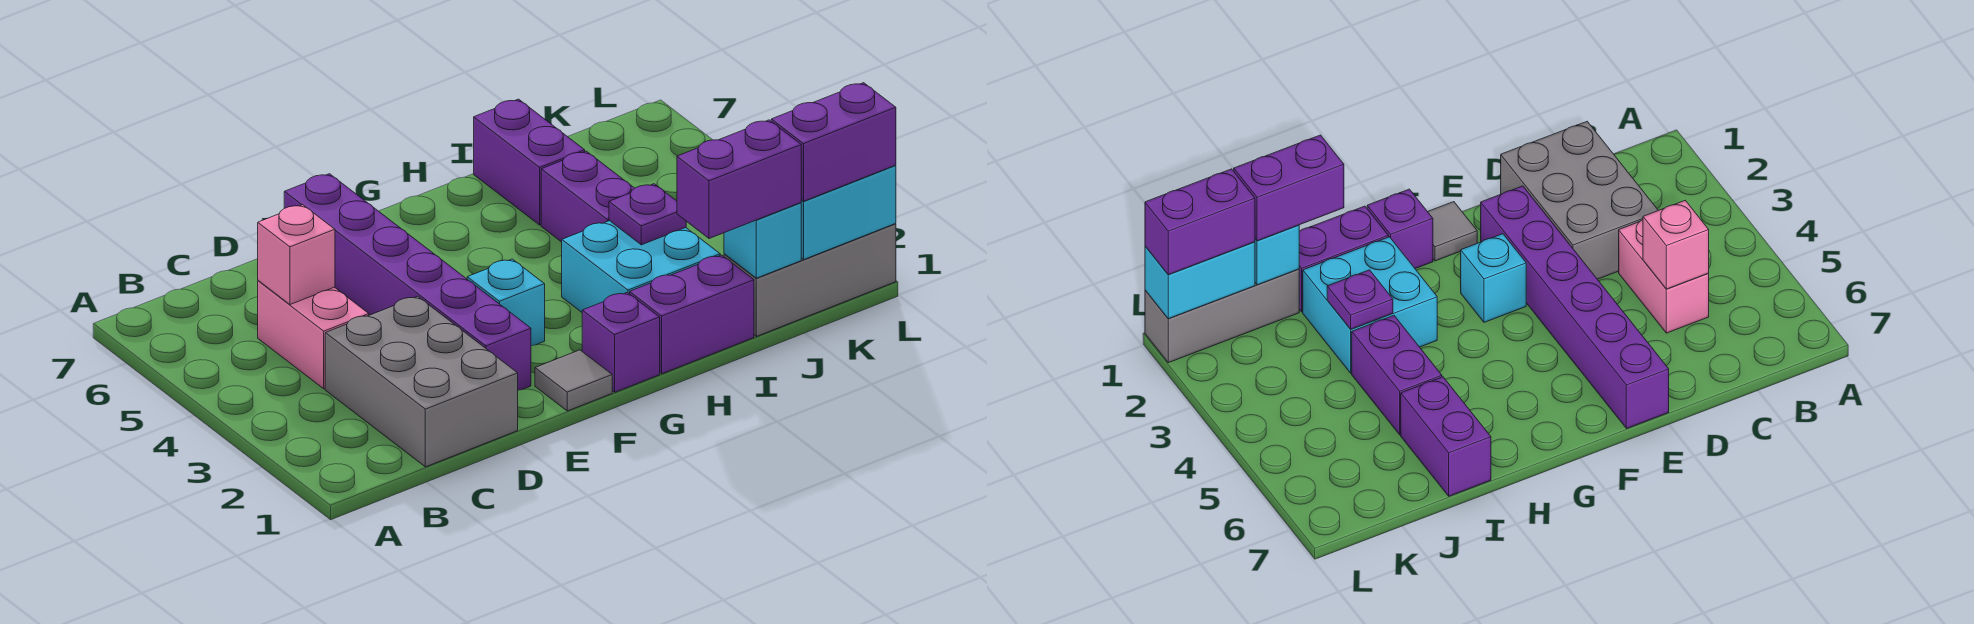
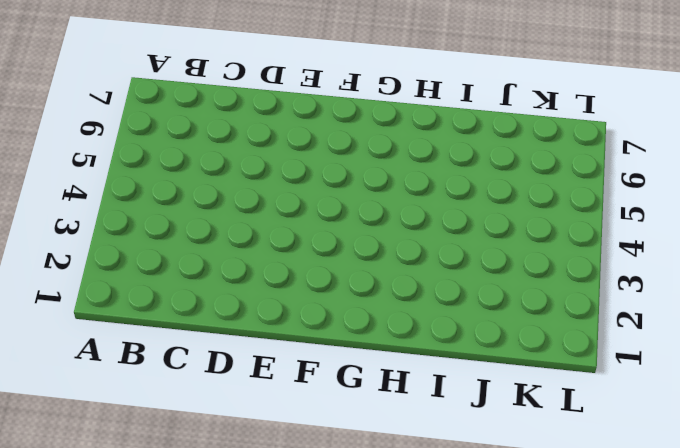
none -> grey brick C1:D3 level 1
none -> pink brick C4:C5 level 1
none -> purple brick E2:E7 level 1

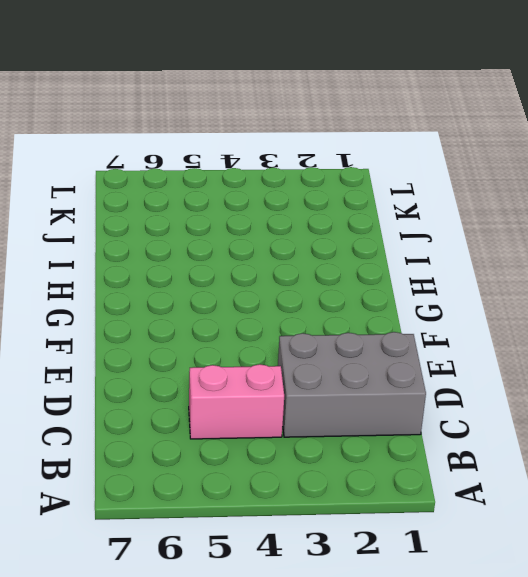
none -> purple brick E2:E7 level 1
none -> grey tile F1 level 1
none -> cyan brick F3 level 1

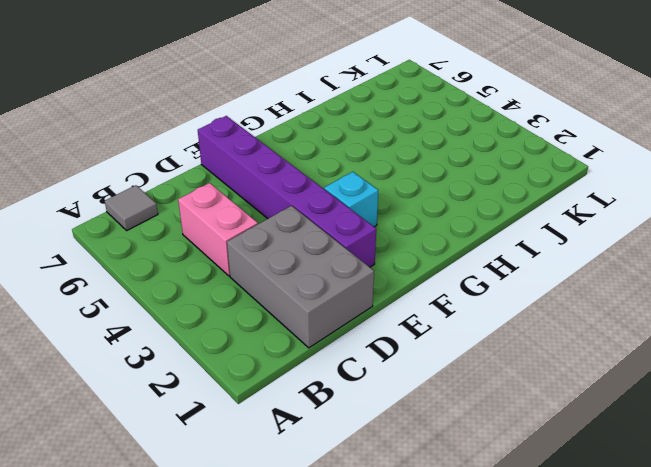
grey tile B7 level 1 -> grey tile F1 level 1
none -> purple brick G1 level 1
none -> purple brick H1:I1 level 1
none -> cyan brick H2:I3 level 1

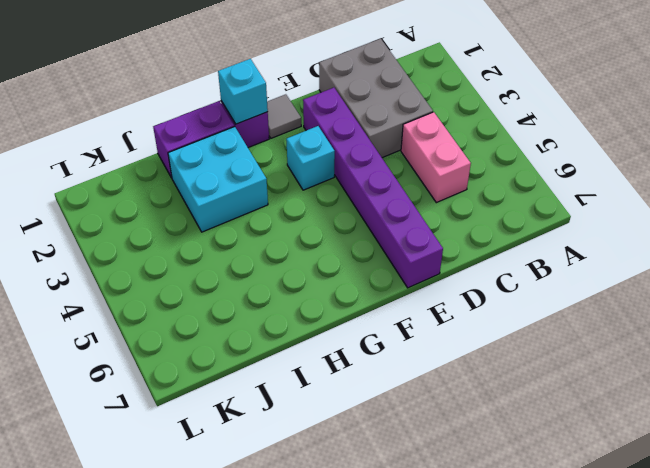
cyan brick G1 level 2 -> cyan brick J1 level 2
none -> purple brick I4:I5 level 1
none -> purple brick I6:I7 level 1
none -> grey brick J1:L1 level 1

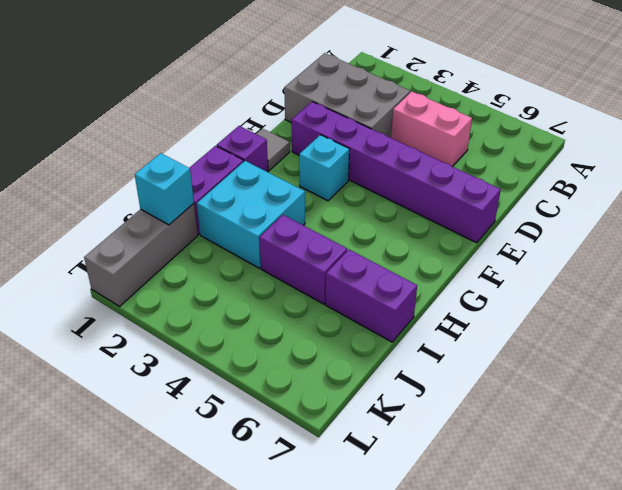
none -> pink brick C5 level 2
none -> purple plate I3 level 2
none -> cyan brick K1:L1 level 2

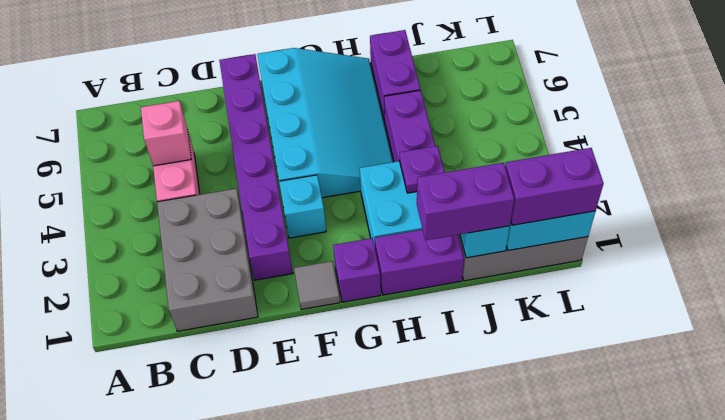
cyan slope F4:H7 level 1 top F -> none

